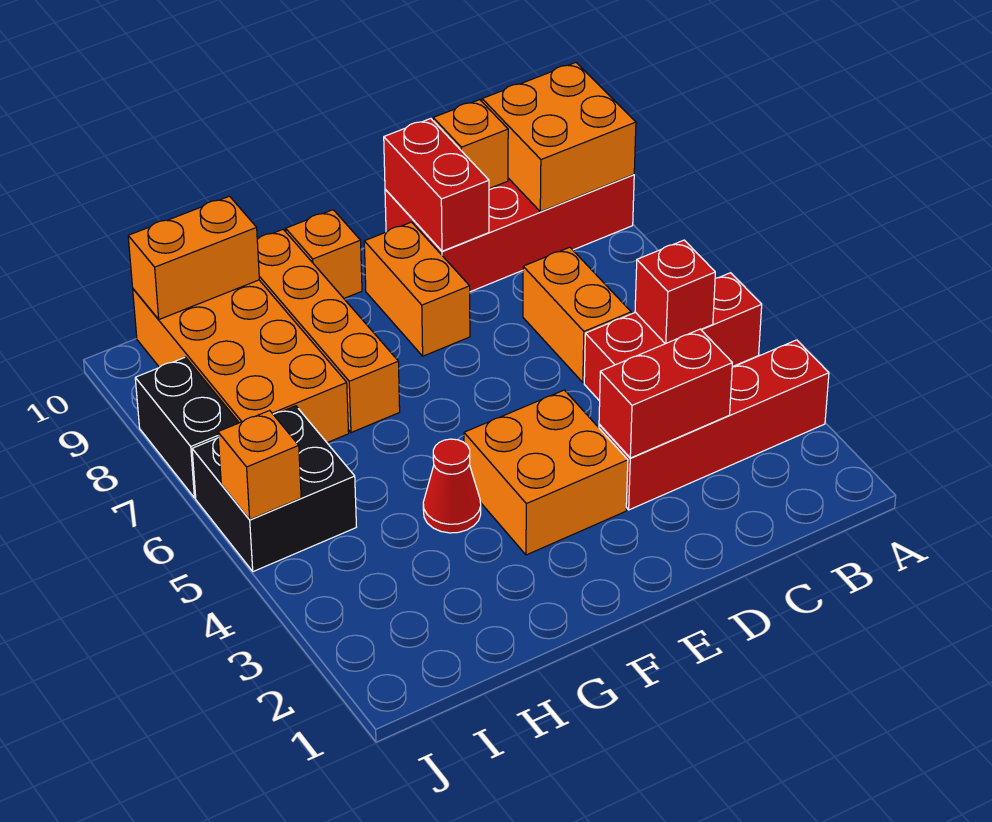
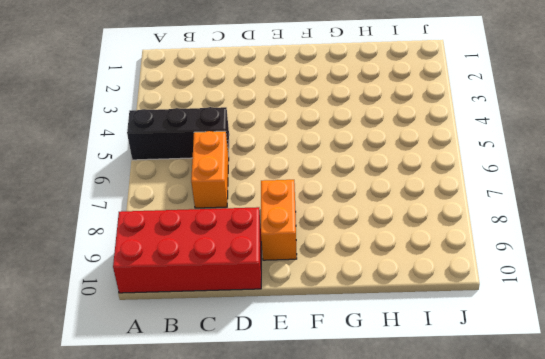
black brick A5:C5 level 1 -> red brick A5:C5 level 1
none -> red brick A3:D3 level 1
none -> orange brick E3:F4 level 1
none -> orange brick F10 level 1

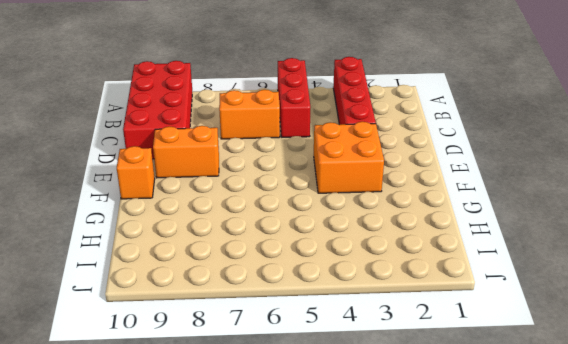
none -> red cone G4 level 1
none -> orange brick G7:G10 level 1
none -> orange brick H7:I10 level 1

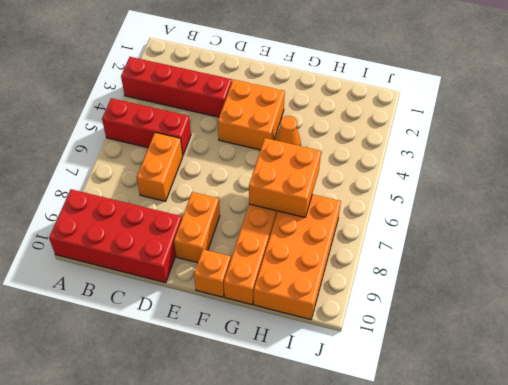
orange cone G4 level 1 -> red cone G4 level 1
orange brick G6:H7 level 2 -> orange brick A9:B10 level 2
none -> black brick I5:J6 level 1
none -> black brick J7:J8 level 1
none -> red brick B5 level 2

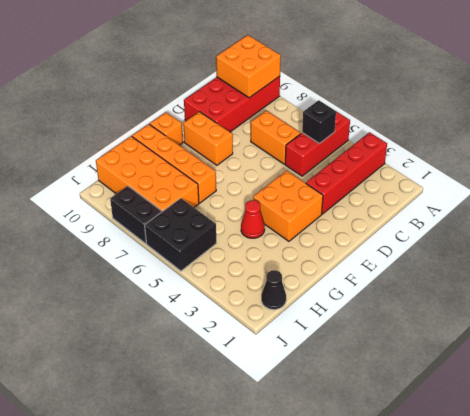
black brick B5 level 2 -> red brick B5 level 2
black cone I1 level 1 -> none
none -> red brick C3:D3 level 2
none -> orange brick C10 level 2
none -> red brick D9:D10 level 2

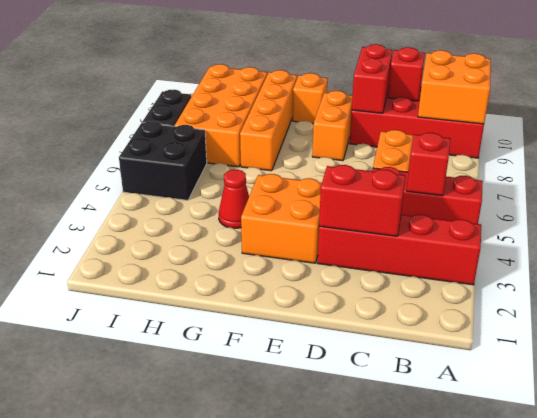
red brick C10 level 2 -> orange brick C10 level 2
none -> orange brick H10:I10 level 2
none -> orange brick J5 level 2

